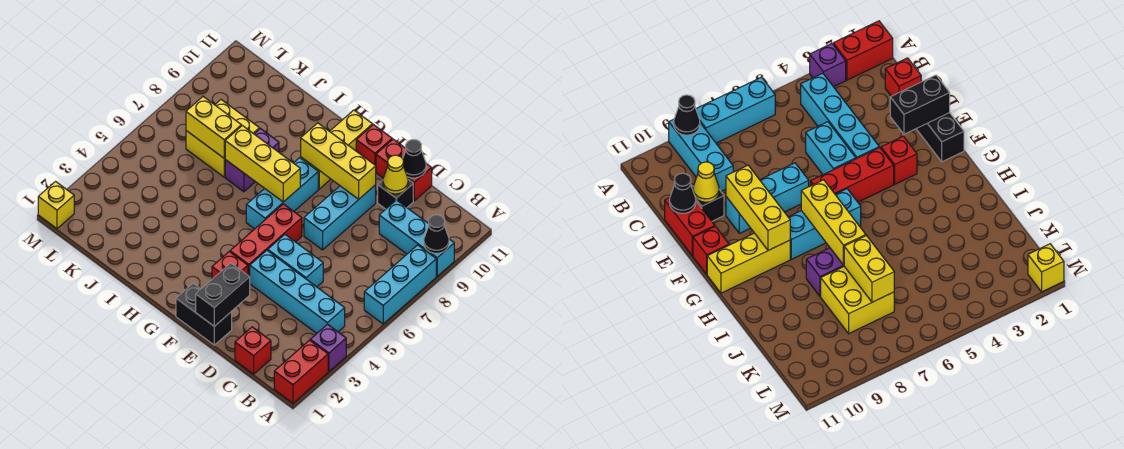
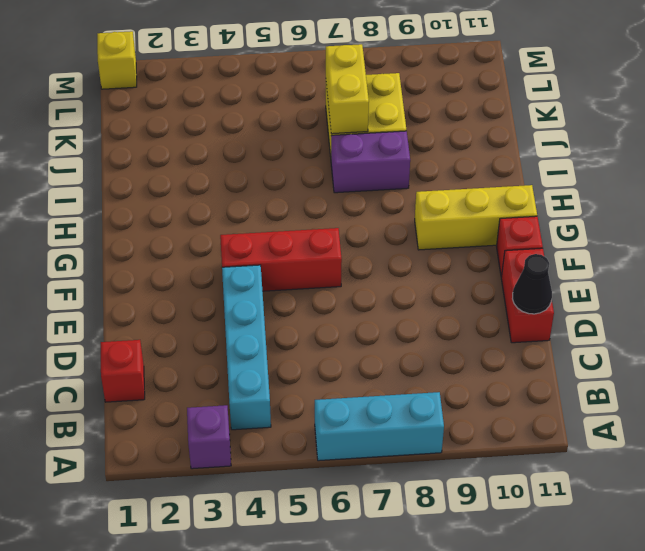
none -> red brick A1:A2 level 1
none -> cyan brick A9:C9 level 1
none -> cyan brick D5:E5 level 1

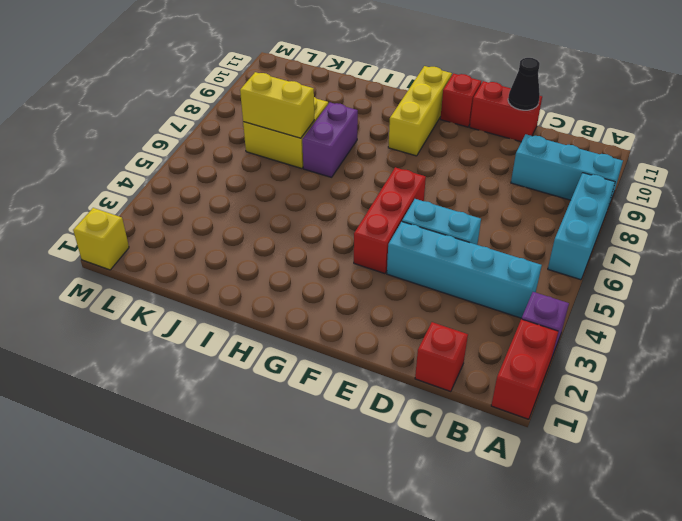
none -> black brick D10 level 1
none -> black brick E1:F1 level 1
none -> cyan brick E7:E9 level 1

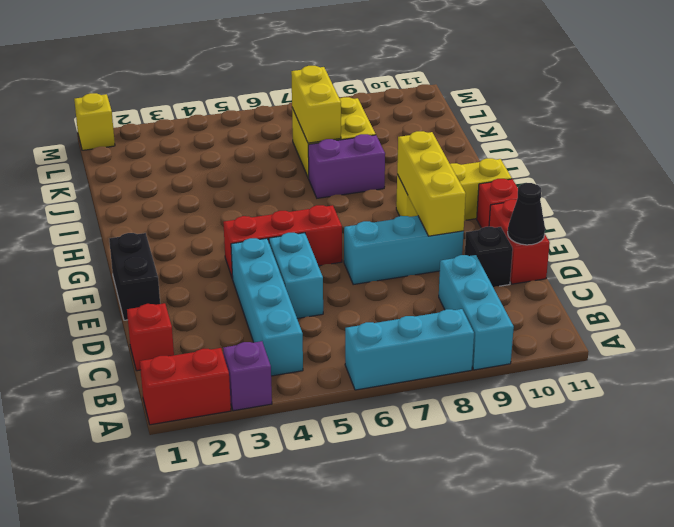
none -> red brick F3 level 1
none -> cyan brick G6:G8 level 1
none -> black cone A9 level 2

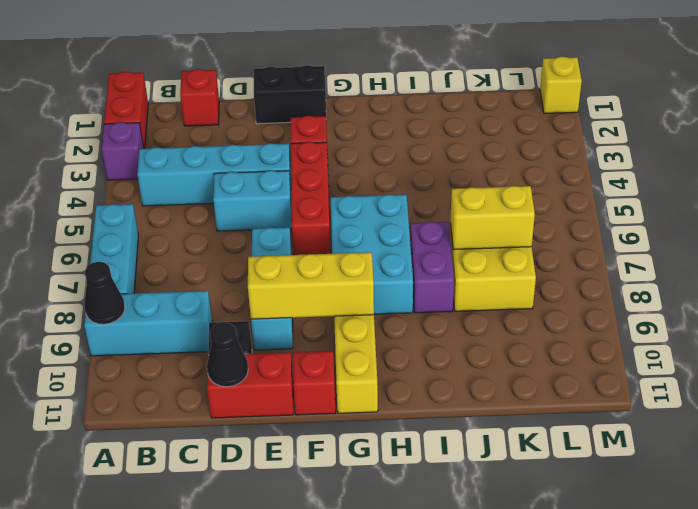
cyan brick G6:H8 level 1 -> cyan brick G6:G8 level 1
none -> yellow cone D10 level 2
none -> black brick E1:E2 level 2
none -> yellow brick G7:I7 level 2

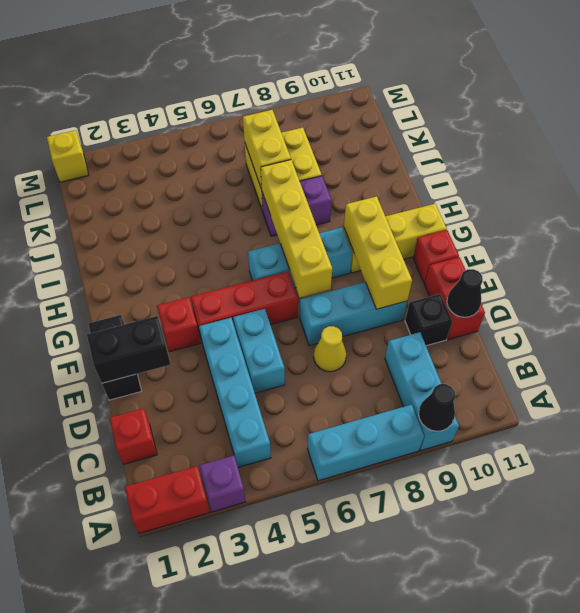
yellow cone D7 level 1 -> yellow cone D10 level 2
yellow brick F7:I7 level 2 -> yellow brick G7:I7 level 2

